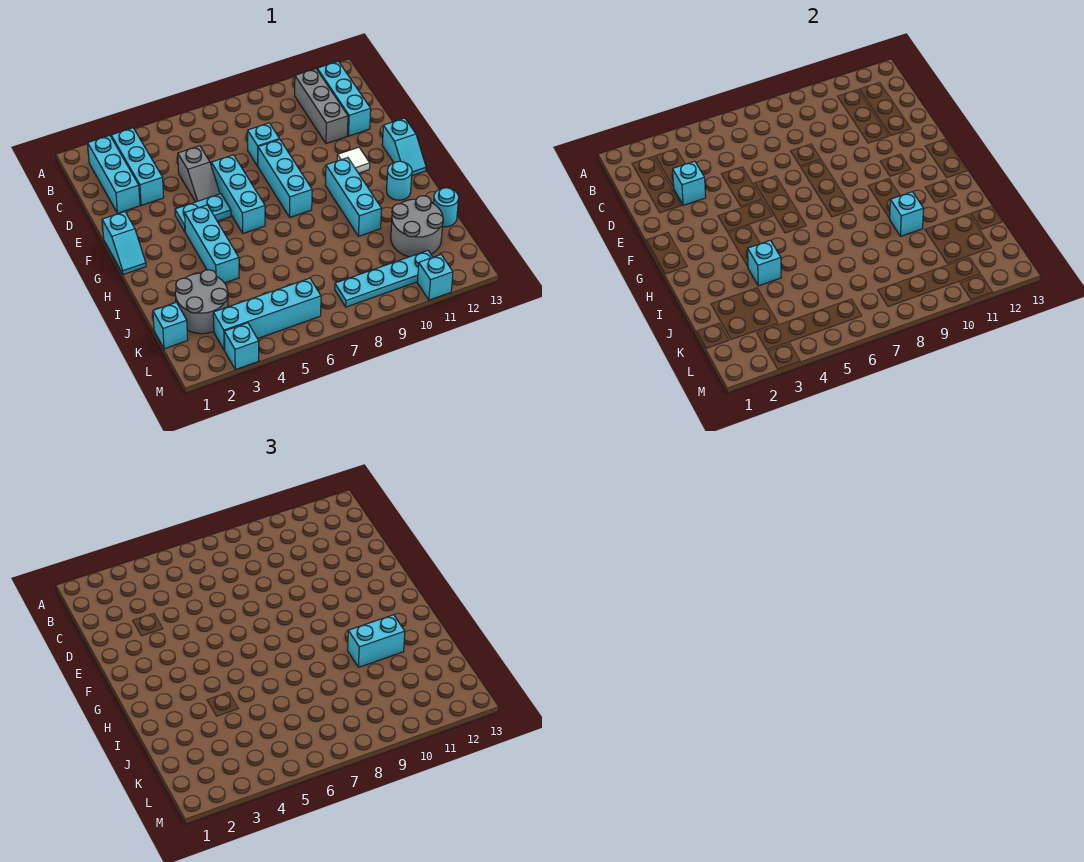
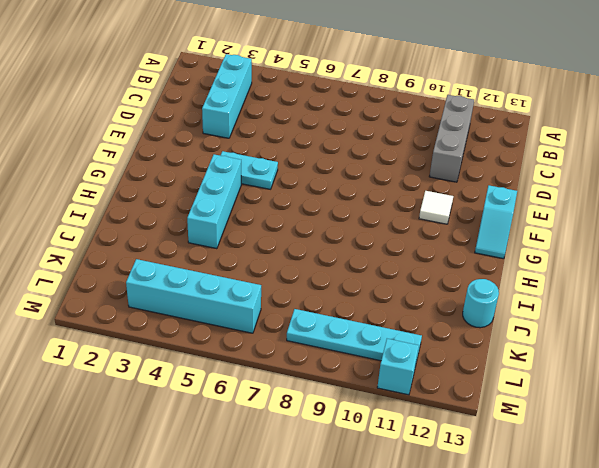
none -> cyan brick B2:D2 level 1
none -> cyan brick B12:D12 level 1
none -> grey slope D5:E5 level 1 top D

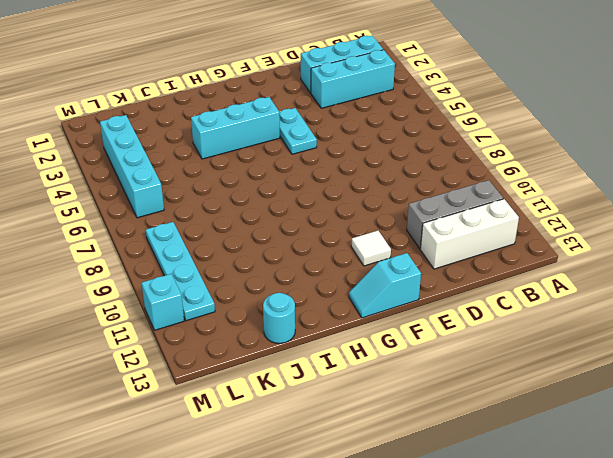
white brick B12:D12 level 1 -> cyan brick B12:D12 level 1
none -> grey slope D5:E5 level 1 top D
none -> cyan brick D8 level 1
none -> cyan brick E6:G6 level 1

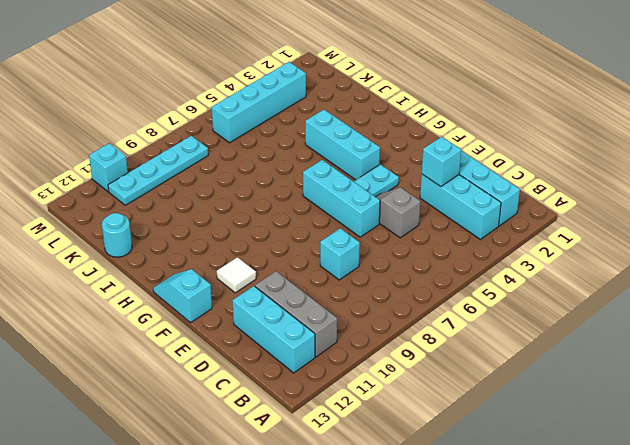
none -> cyan brick E8:G8 level 1
none -> cyan slope F1:G1 level 1 top F
none -> cyan brick G10:I10 level 1

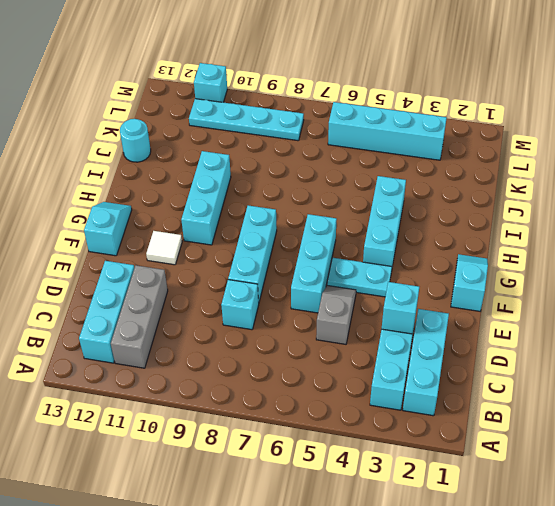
none -> cyan round brick H12 level 1
none -> grey round brick J2:K3 level 1
none -> grey round brick J11:K12 level 1

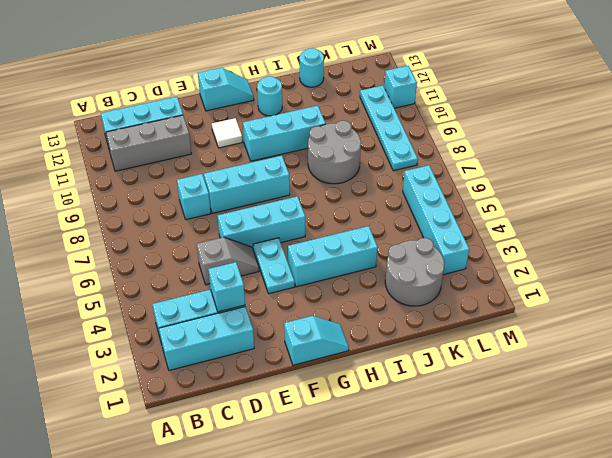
grey round brick I8:J9 level 1 -> grey round brick J11:K12 level 1
none -> cyan brick K1 level 1
none -> cyan brick M3 level 1
none -> cyan brick I4 level 2

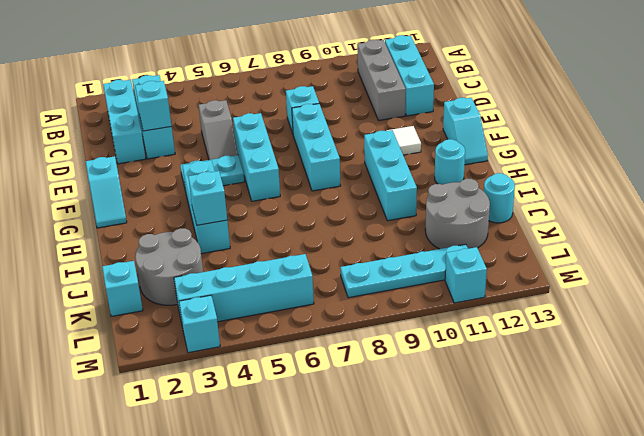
none -> cyan brick I10 level 2
none -> cyan brick I10:I11 level 3

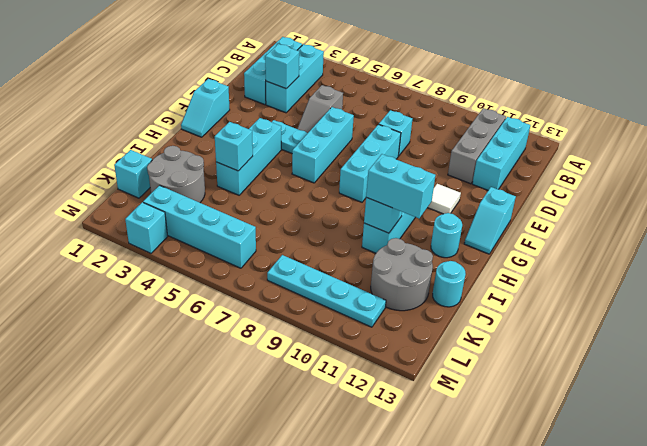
none -> cyan brick M11 level 1

